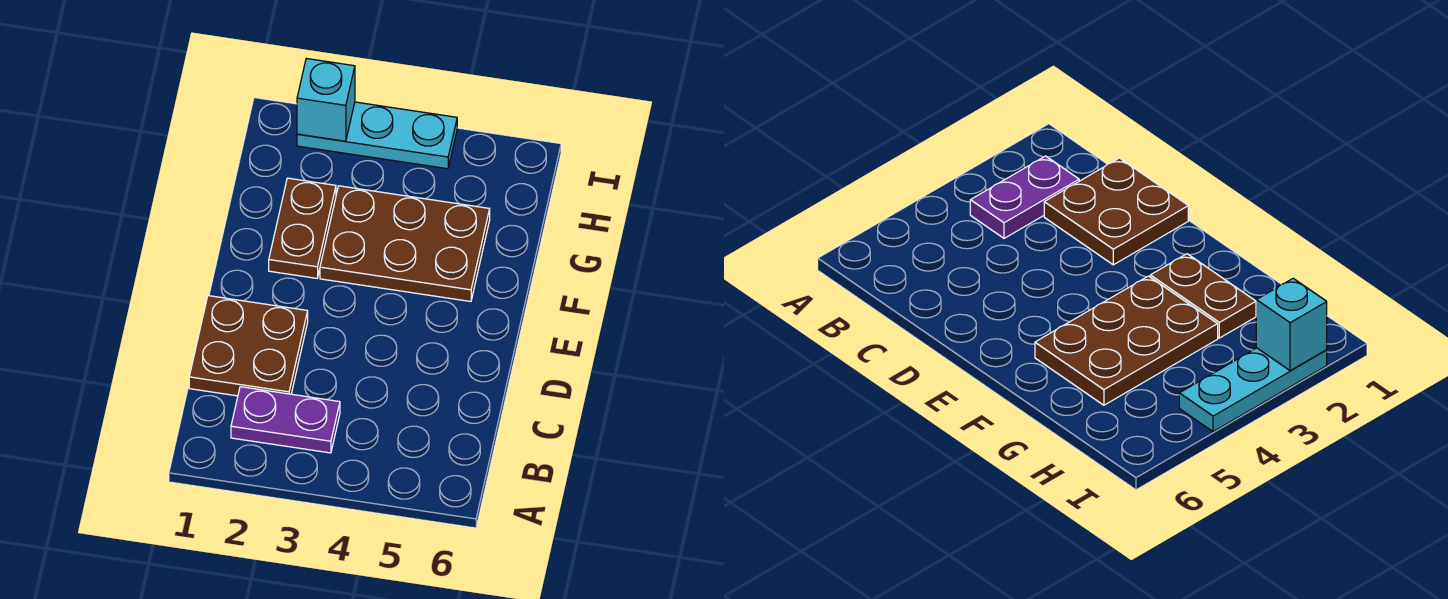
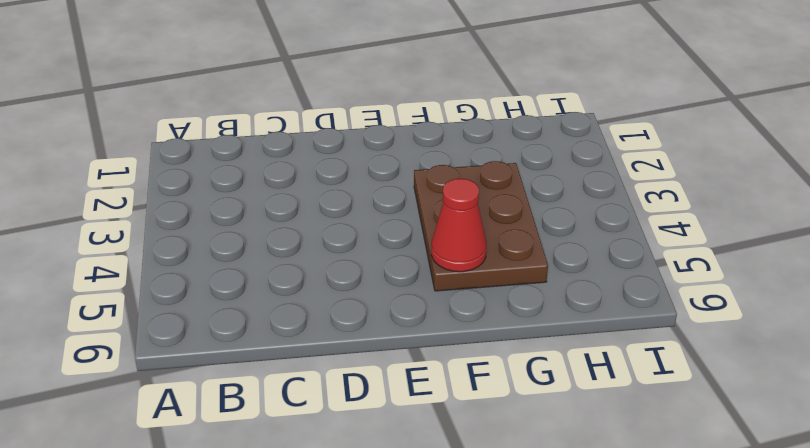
red cone F5 level 2 -> none
none -> purple plate B2:B3 level 1
none -> brown plate C1:D2 level 1

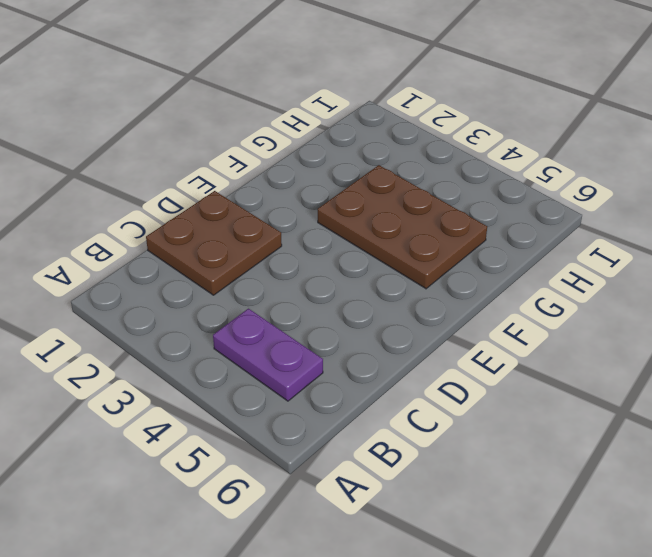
purple plate B4:B5 level 1 -> purple plate B2:B3 level 1
none -> brown plate F2:G2 level 1
none -> cyan plate I2:I4 level 1

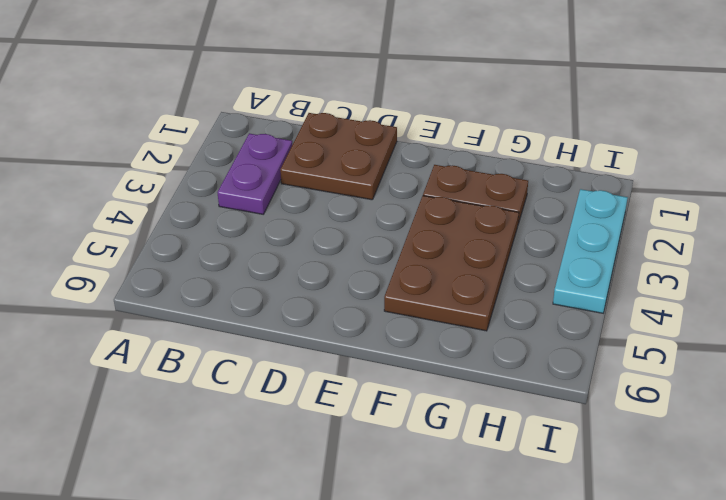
none -> cyan brick I2 level 2

